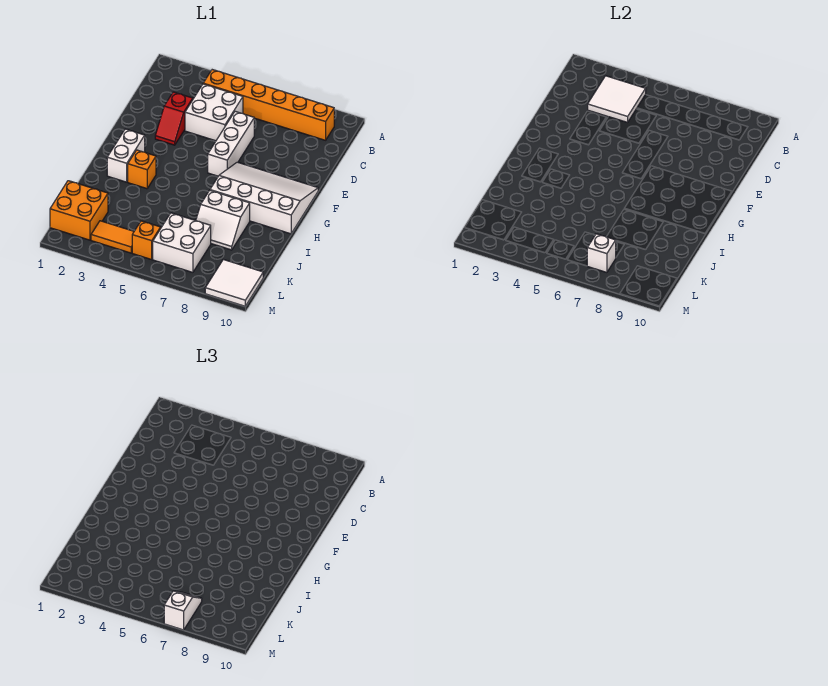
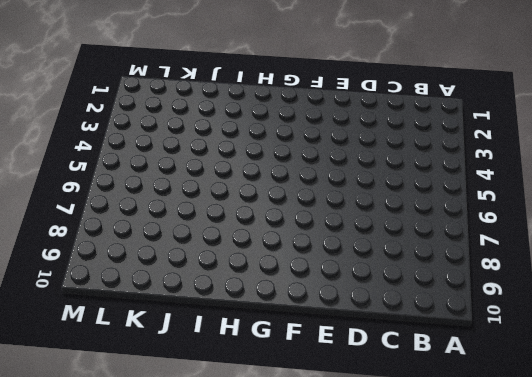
none -> orange brick B4:B9 level 1
none -> white brick C4:D5 level 1
none -> red slope D3:E3 level 1 top D

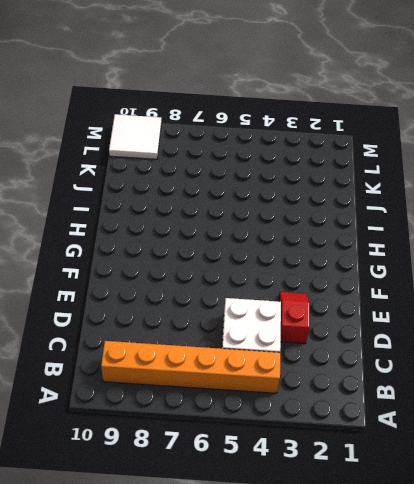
none -> white brick D6:F6 level 1
none -> white slope F7:H10 level 1 top H
none -> white brick G2:H2 level 1

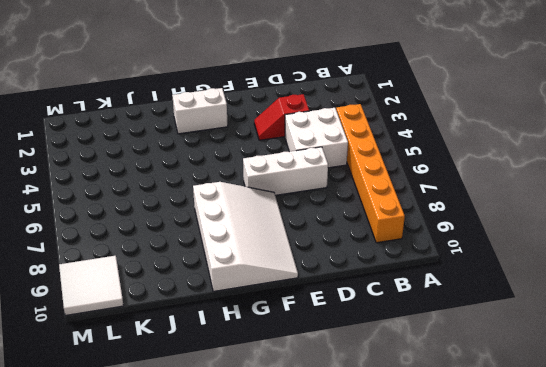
none -> orange brick H3 level 1
none -> white slope I7:J8 level 1 top I
none -> orange brick K1:L2 level 1

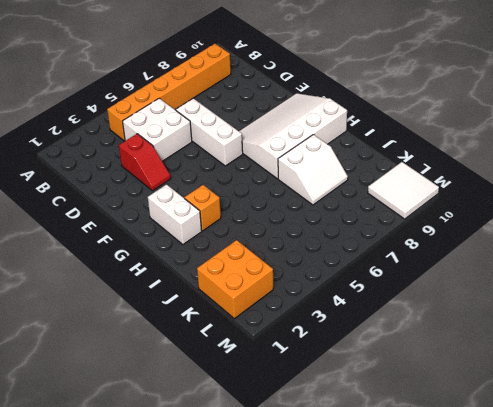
none -> white brick K6:L7 level 1
none -> orange tile L3:L4 level 1
none -> orange brick L5 level 1

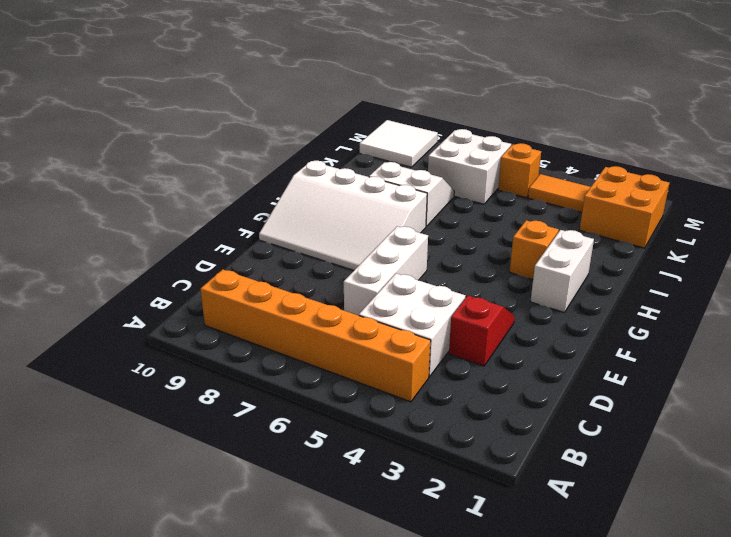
none -> white tile B3:C4 level 2
none -> white brick L7 level 2
none -> white slope L7:M7 level 3 top M

